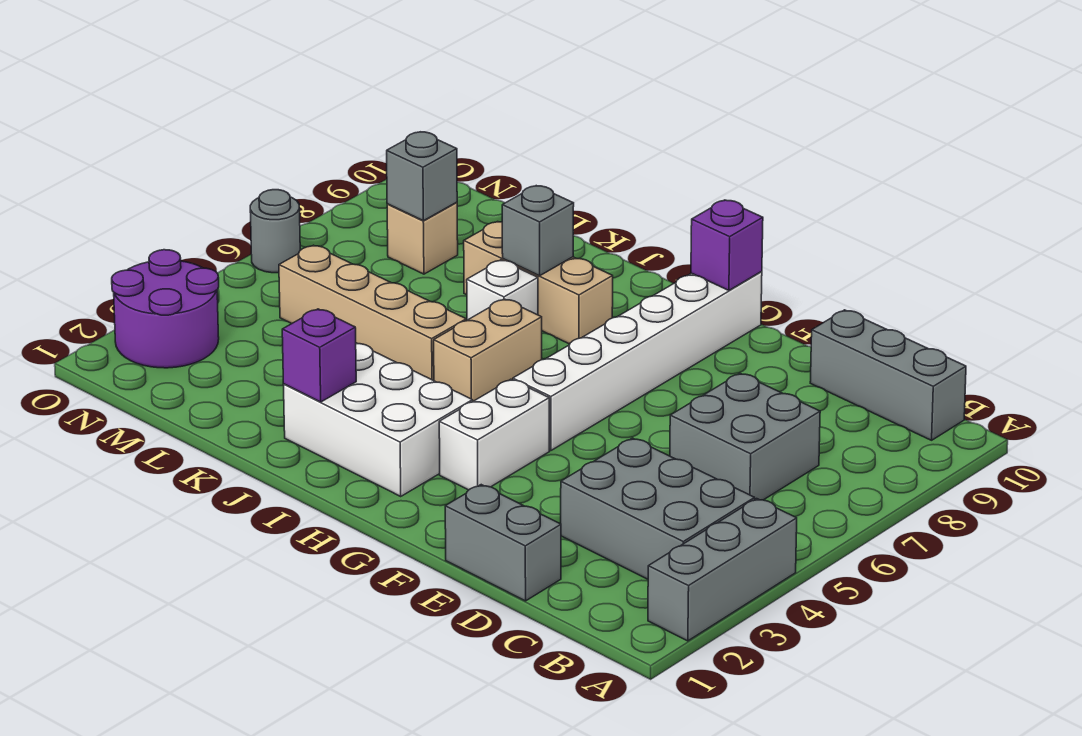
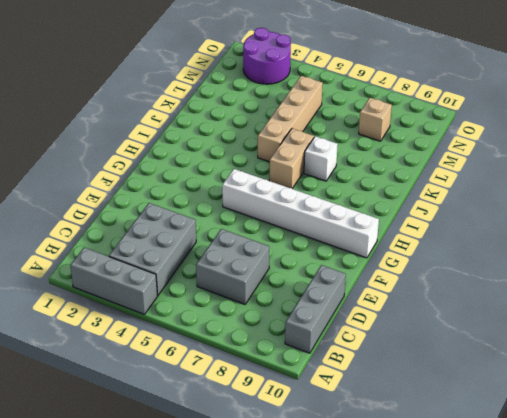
tan brick I6:J6 level 1 -> tan brick I5:I6 level 1
none -> grey brick D1:E1 level 1
none -> white brick G3:G4 level 1
none -> white brick H2:J3 level 1

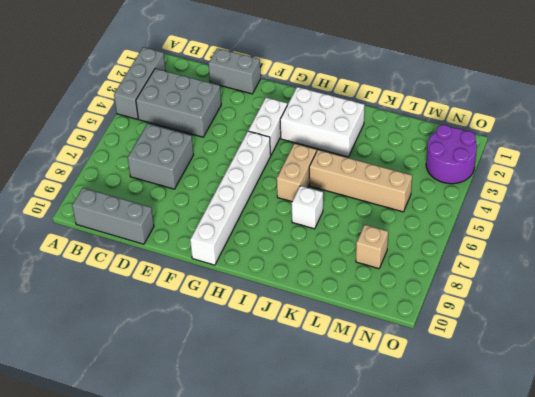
none -> tan brick I8:K8 level 1
none -> grey round brick O6 level 1
none -> purple brick G10 level 2

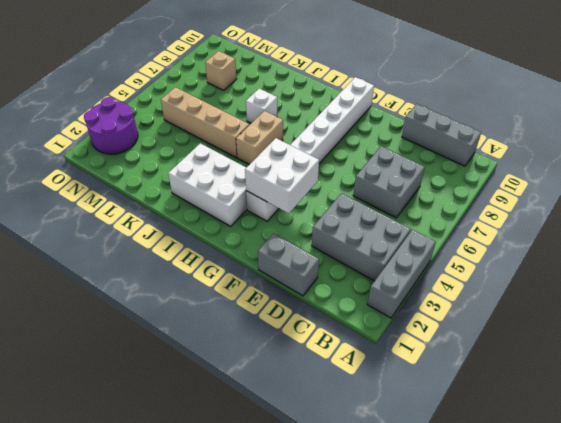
white brick F3:G4 level 2 -> none
none -> tan brick I8:K8 level 1
none -> grey round brick O6 level 1
none -> purple brick G10 level 2

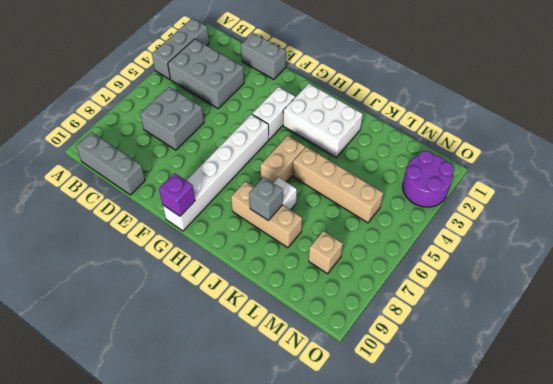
none -> grey round brick O6 level 1
none -> purple brick J2 level 2
none -> grey brick M8 level 2

